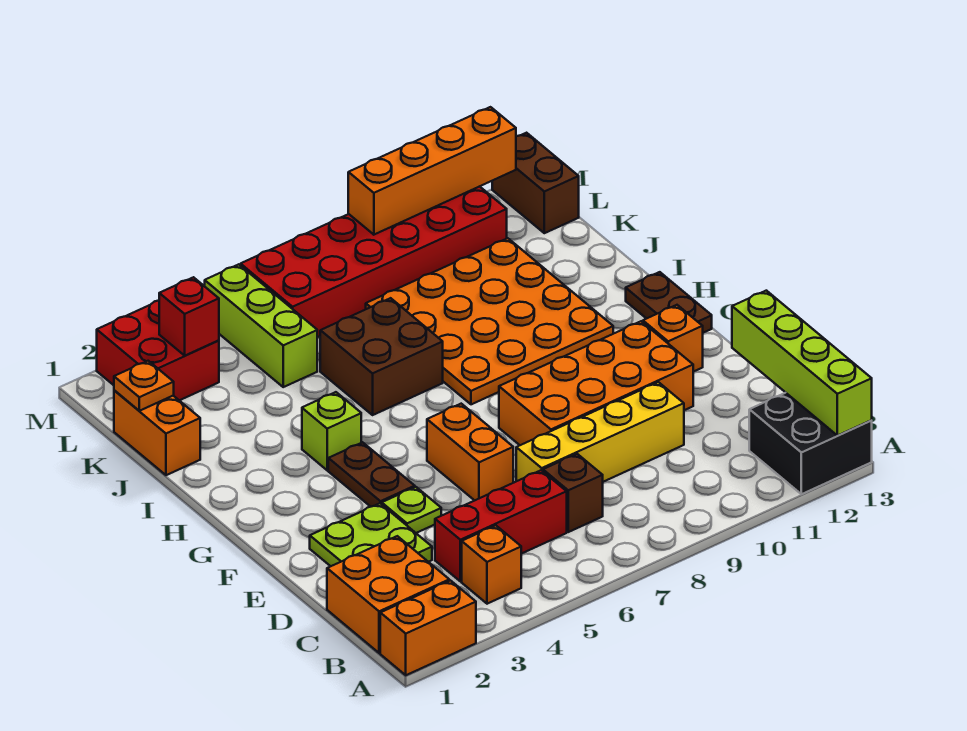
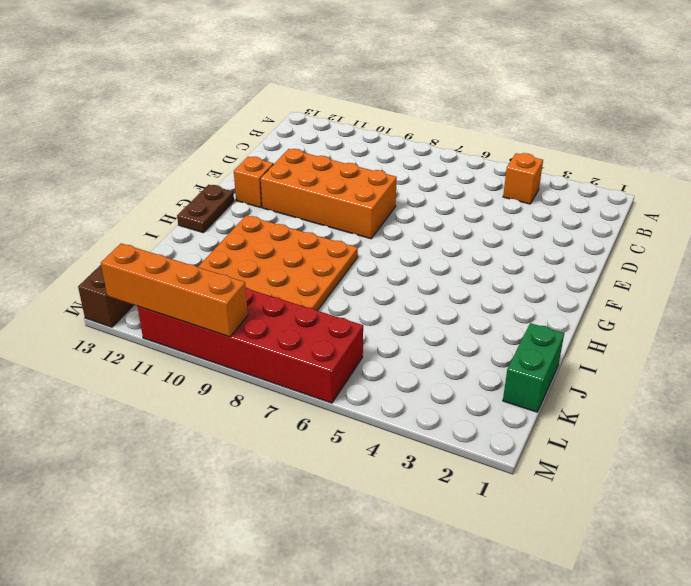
green brick J1:K1 level 1 -> orange brick J1:K1 level 1
none -> orange brick A1:A2 level 1
none -> black brick A12:B13 level 1
none -> orange brick B1:C2 level 1

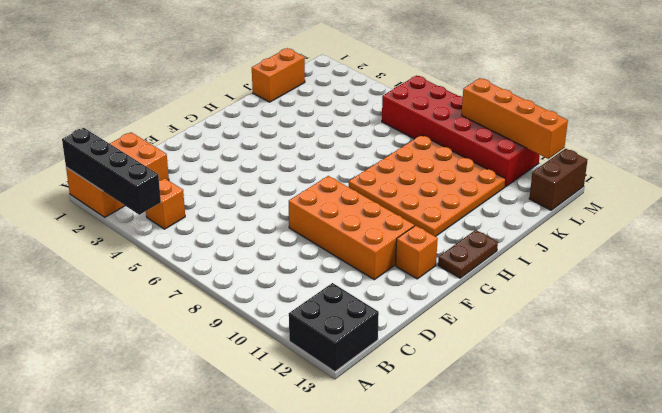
black brick A1:A4 level 2 -> none
none -> red brick C4:C6 level 1
none -> brown brick C7 level 1
none -> lime plate D2:E3 level 1

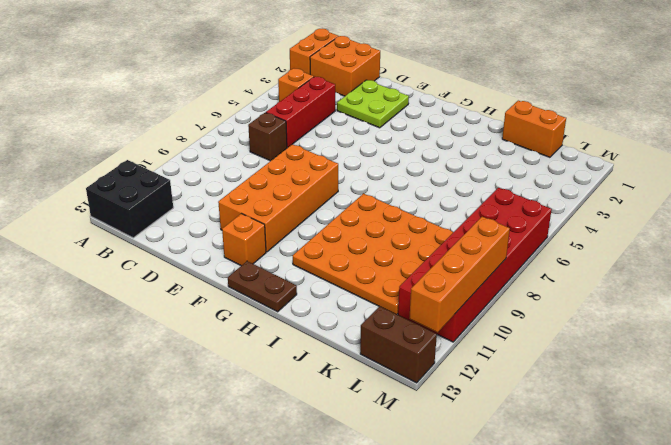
none -> yellow brick D7:D10 level 1
none -> lime plate E4 level 1
none -> orange brick E6:F6 level 1

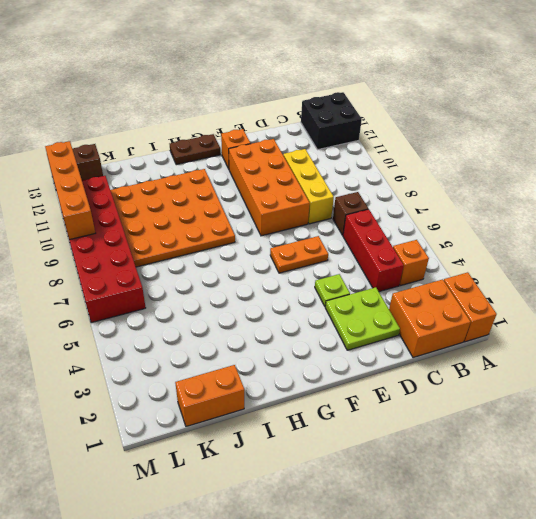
yellow brick D8:D10 level 1 -> yellow brick D7:D10 level 1
orange plate E6:F6 level 1 -> orange brick E6:F6 level 1
none -> brown plate F4:G4 level 1
none -> lime brick H4 level 1
none -> brown brick I6:J7 level 1

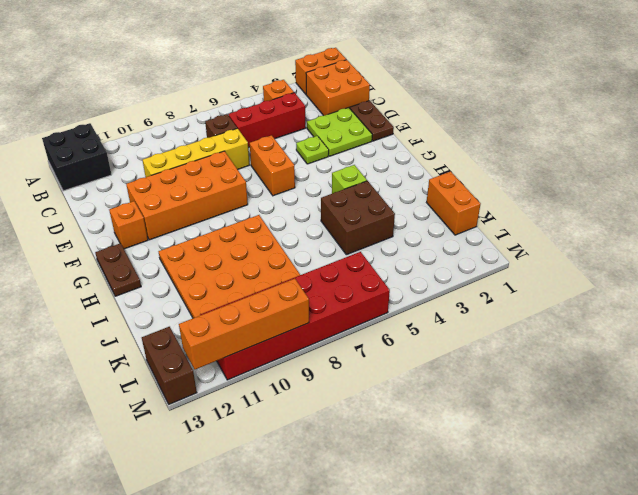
brown plate D1:E1 level 1 -> brown plate F4:G4 level 1
brown brick I4:J5 level 1 -> brown brick I6:J7 level 1
none -> lime brick K5:M5 level 1
none -> red brick L2:M3 level 1
none -> lime brick A13:D13 level 2

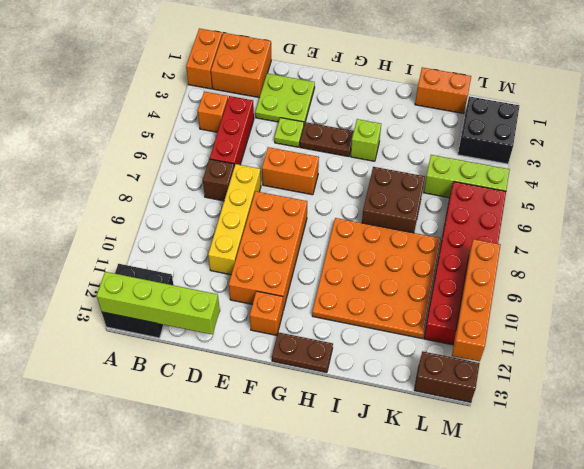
black brick L2:M3 level 1 -> red brick L2:M3 level 1
none -> orange plate K1 level 2
none -> red brick L3 level 2

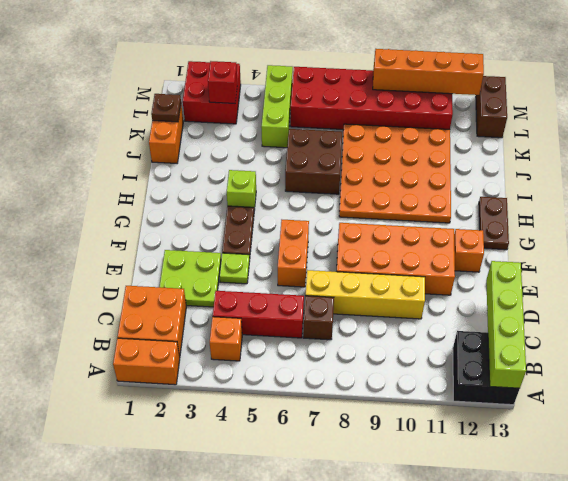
brown plate K1 level 2 -> orange plate K1 level 2

